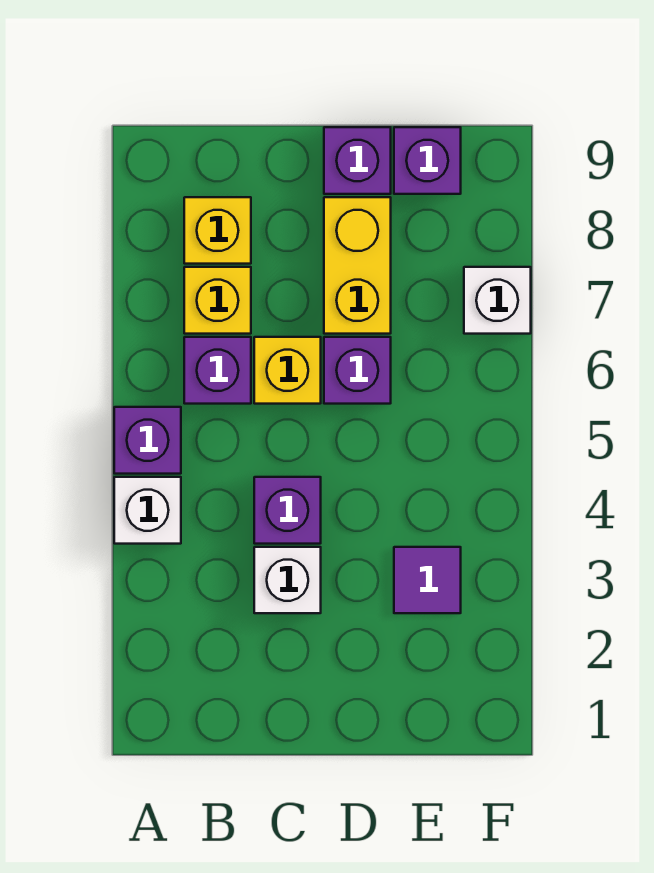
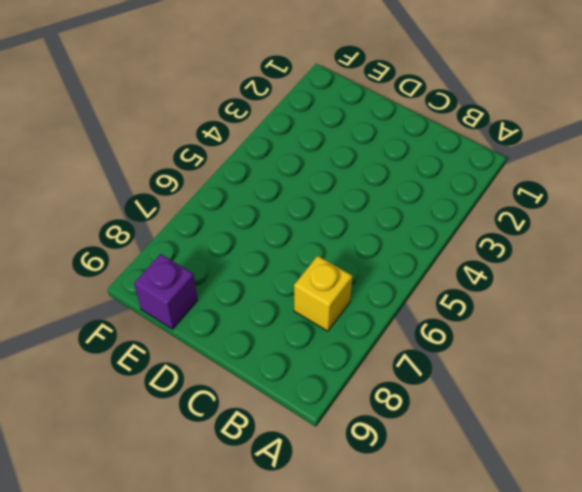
none -> white brick A4 level 1
none -> purple brick A5 level 1
none -> purple brick B6 level 1

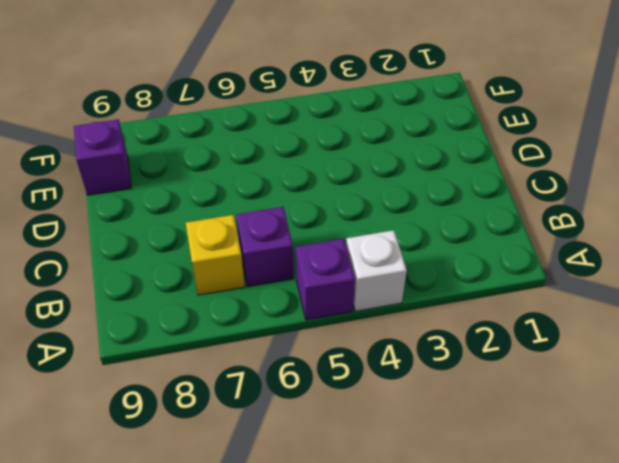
none -> yellow brick B8 level 1
none -> white brick C3 level 1
none -> purple brick C4 level 1

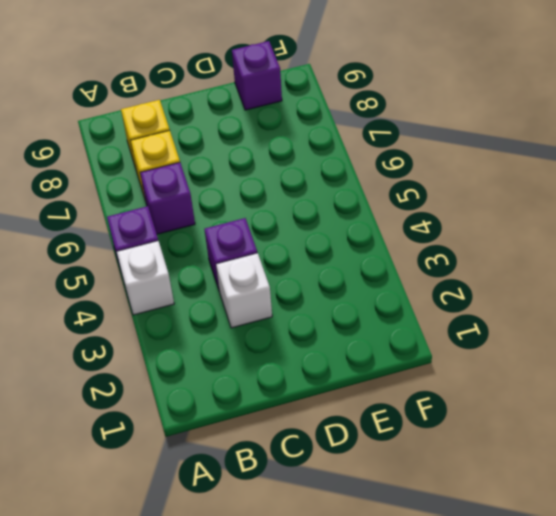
none -> yellow brick C6 level 1
none -> purple brick D6 level 1
none -> yellow brick D7:D8 level 1

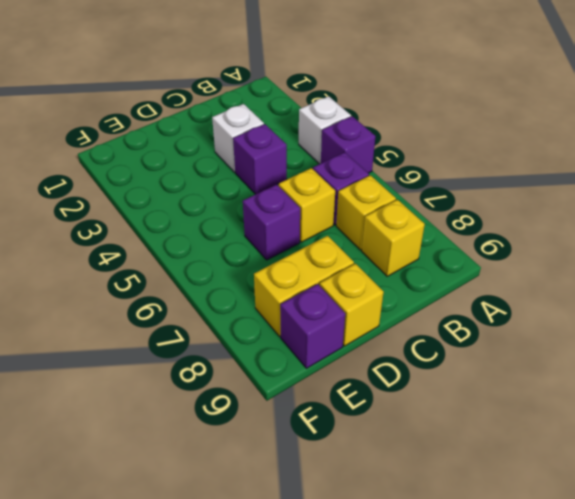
yellow brick D8:E8 level 1 -> yellow brick D7:D8 level 1
yellow brick D9 level 1 -> purple brick D9 level 1
none -> purple tile E3 level 1
none -> white brick F7 level 1

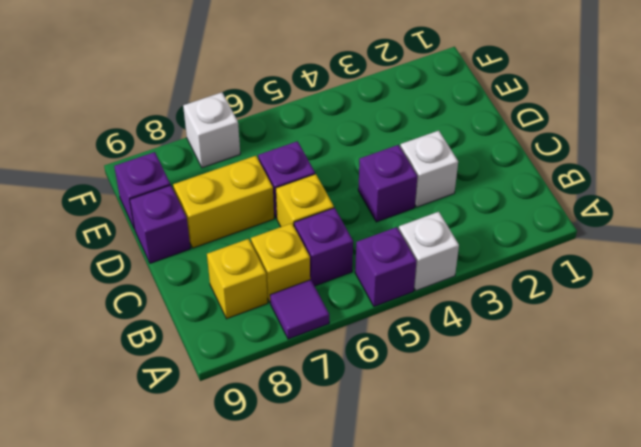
purple tile A7 level 1 -> purple tile E3 level 1

